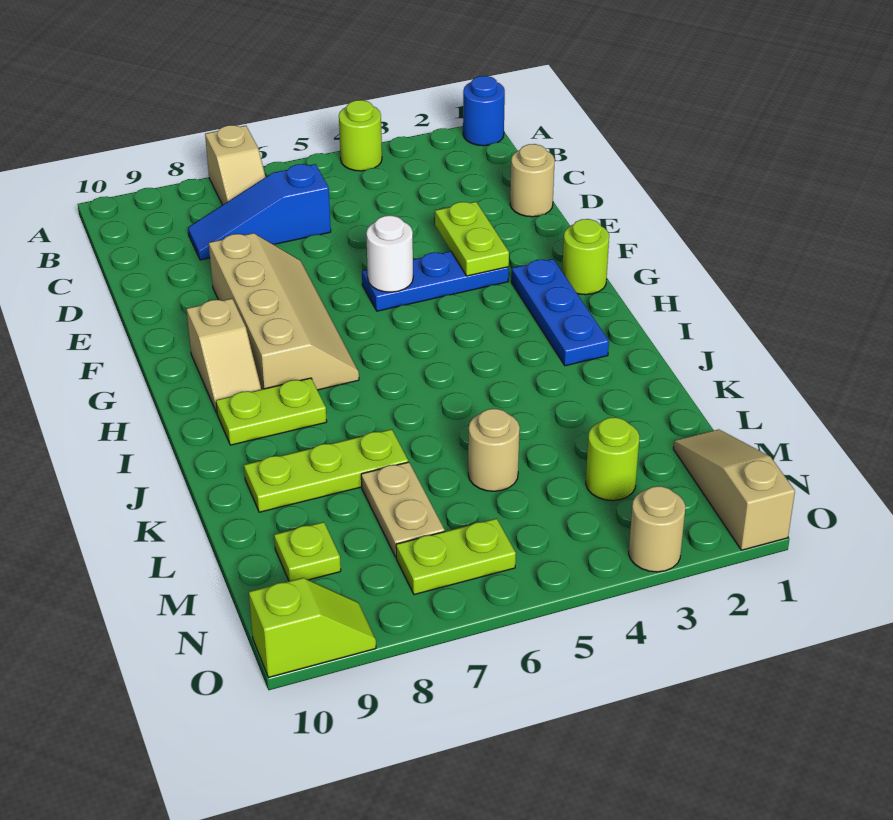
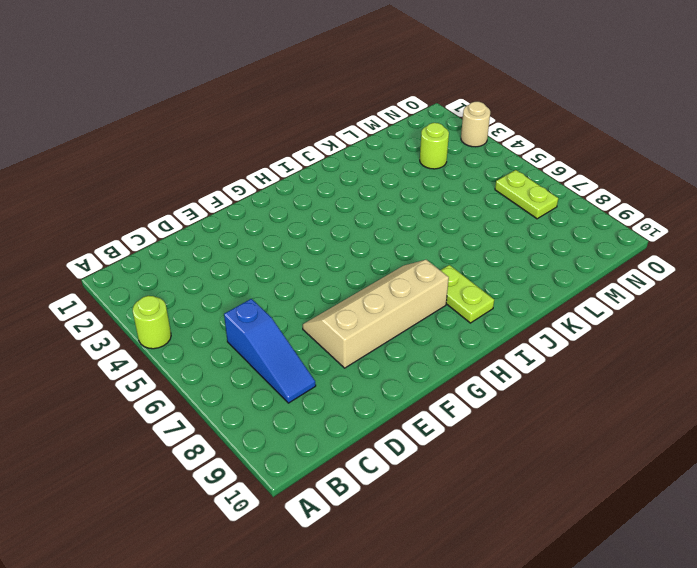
none -> blue round brick A1 level 1
none -> tan slope A7:B7 level 1 top A
none -> tan round brick D1 level 1

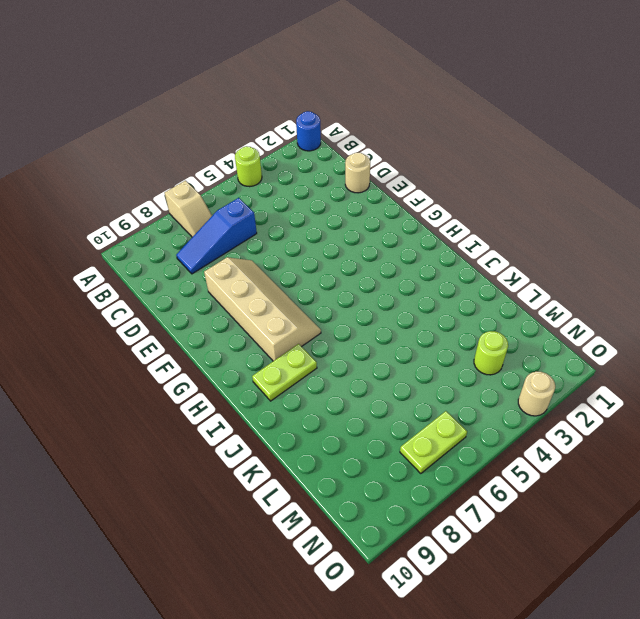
none -> blue plate F3:F5 level 1
none -> lime round brick G1 level 1
none -> blue plate G2:I2 level 1

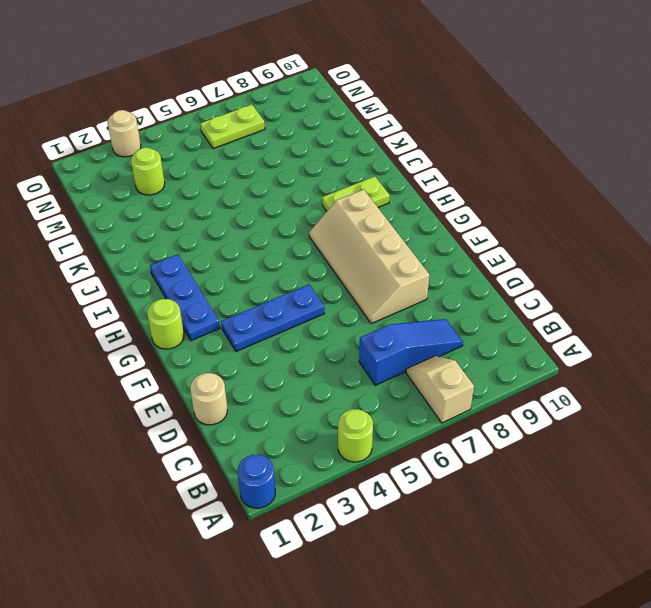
none -> tan slope G9:H9 level 1 top G
none -> lime plate K7:K9 level 1
none -> tan round brick L5 level 1

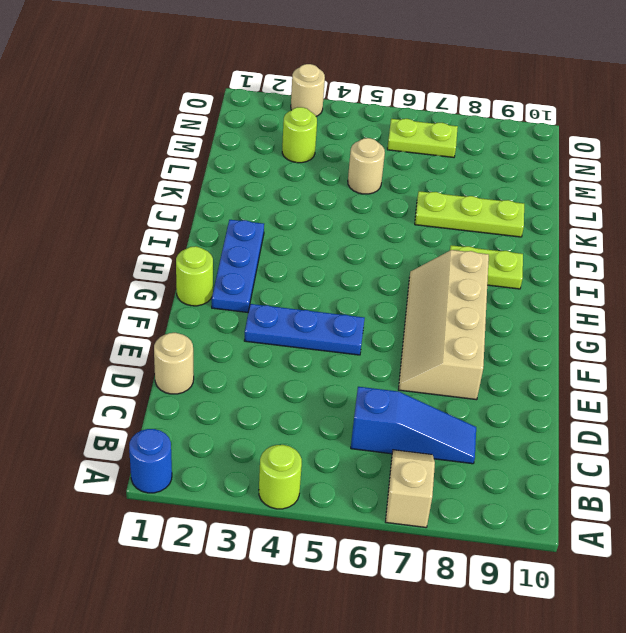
none -> tan slope G9:H9 level 1 top G
none -> tan plate L7:M7 level 1
none -> tan slope M1:O1 level 1 top O

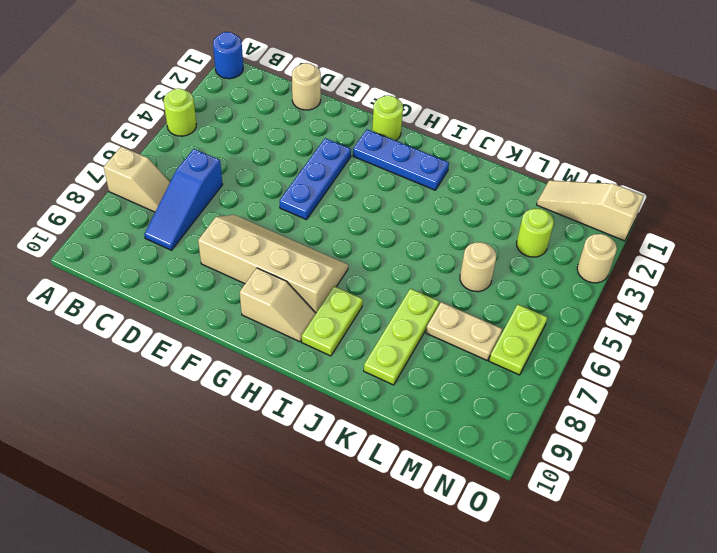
none -> lime plate M9 level 1
none -> lime slope O9:O10 level 1 top 10
none -> lime plate E3:F3 level 2

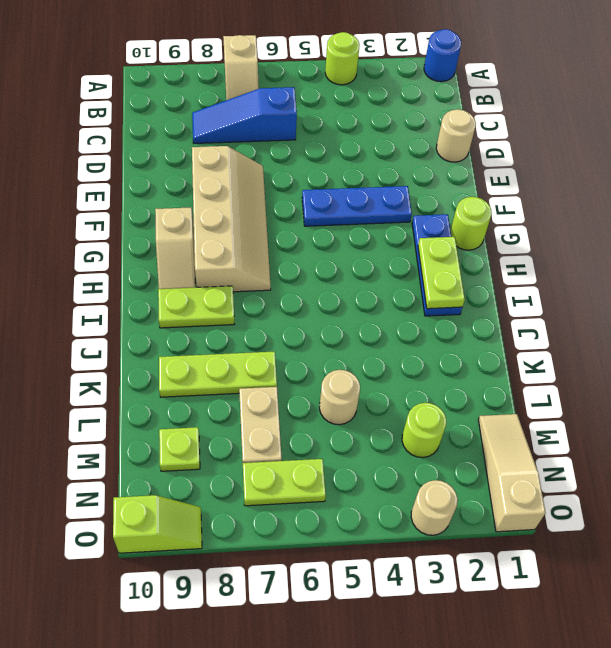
lime plate H2:I2 level 2 -> lime plate E3:F3 level 2
none -> white round brick F5 level 2

